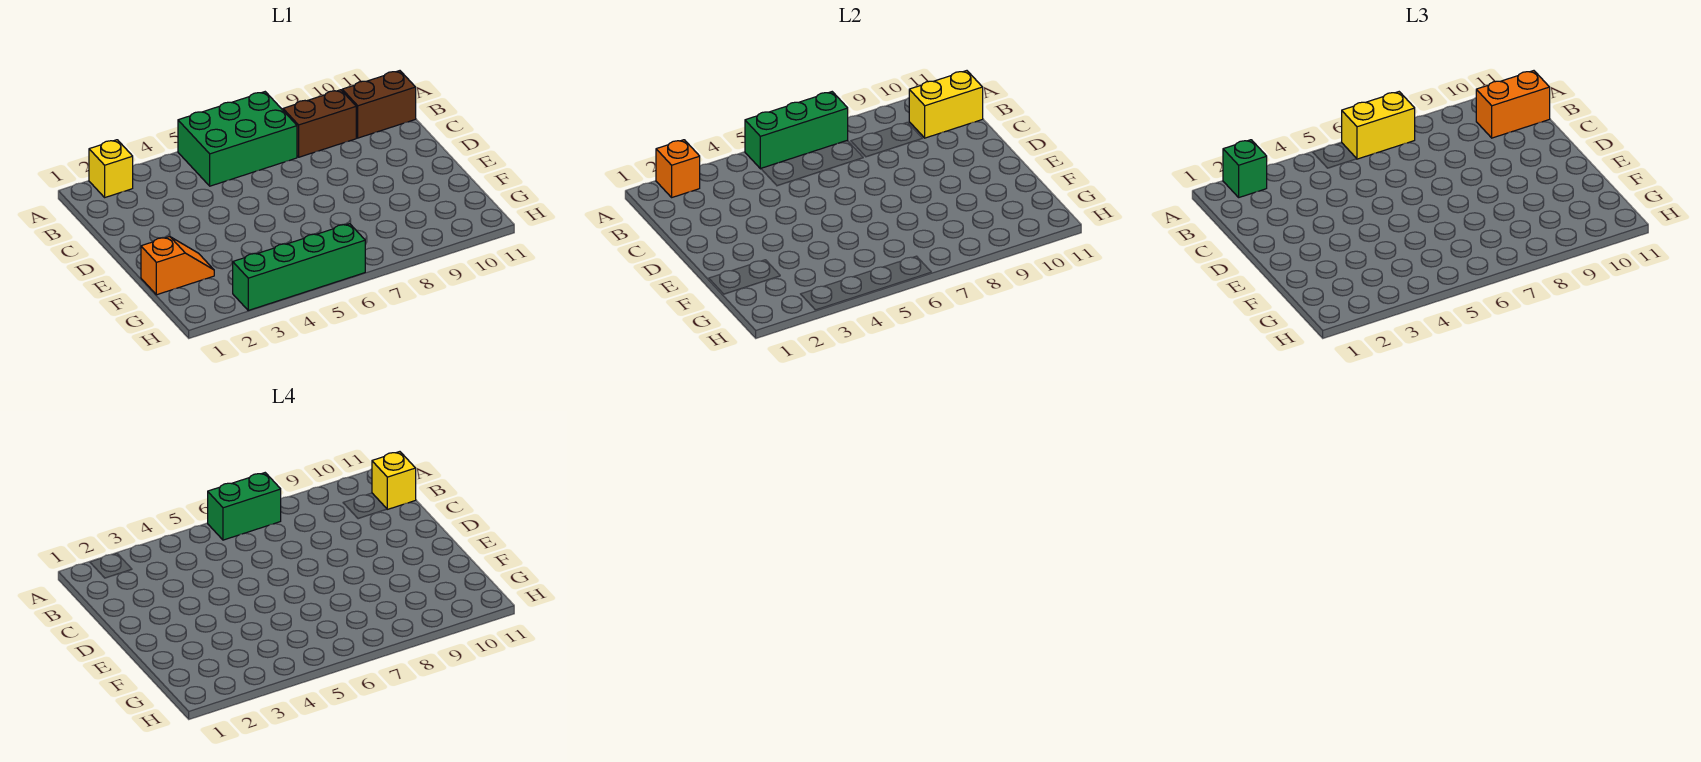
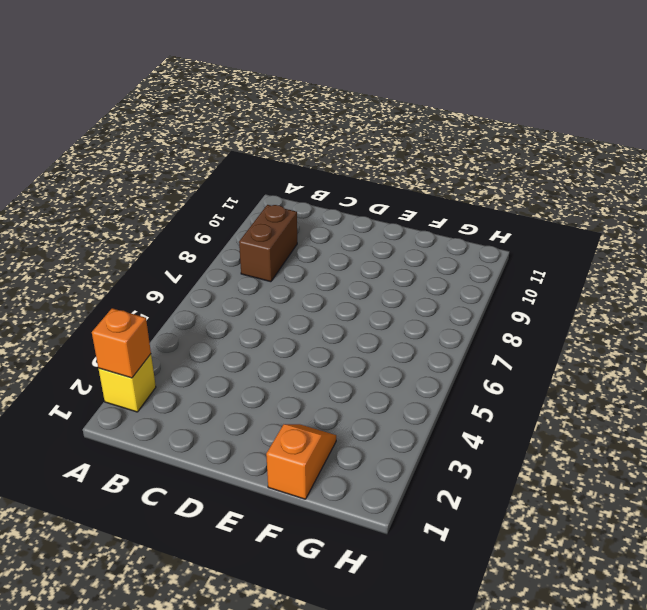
none -> green brick A5:B7 level 1
none -> brown brick B10:B11 level 1
none -> green brick H3:H6 level 1

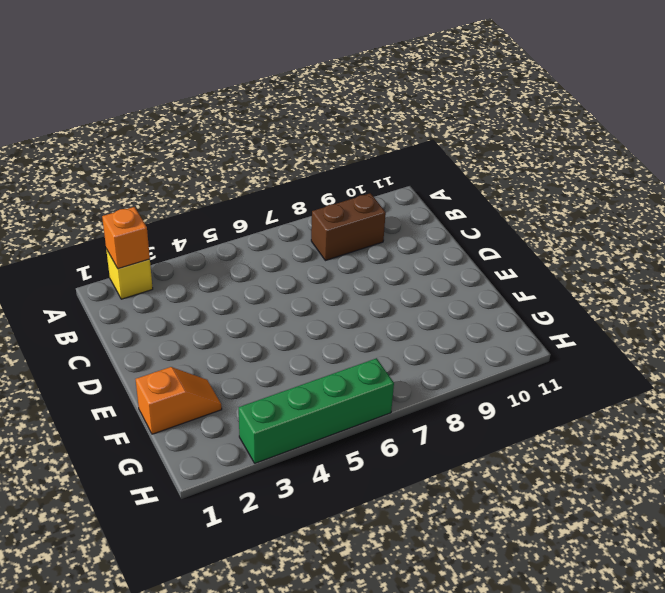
none -> green brick A5:B7 level 1
none -> brown brick B10:B11 level 1
none -> green brick A5:A7 level 2

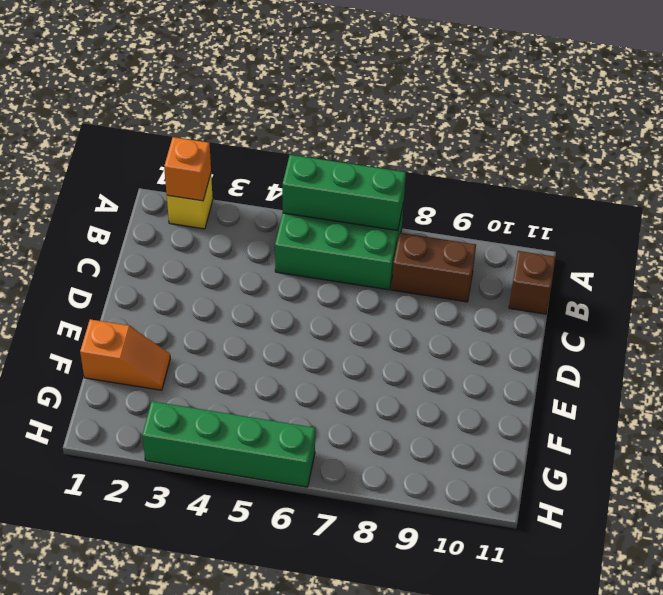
brown brick B11 level 1 -> brown brick B10:B11 level 1
none -> yellow brick B10:B11 level 2
none -> green brick A2 level 3
none -> yellow brick A6:A7 level 3

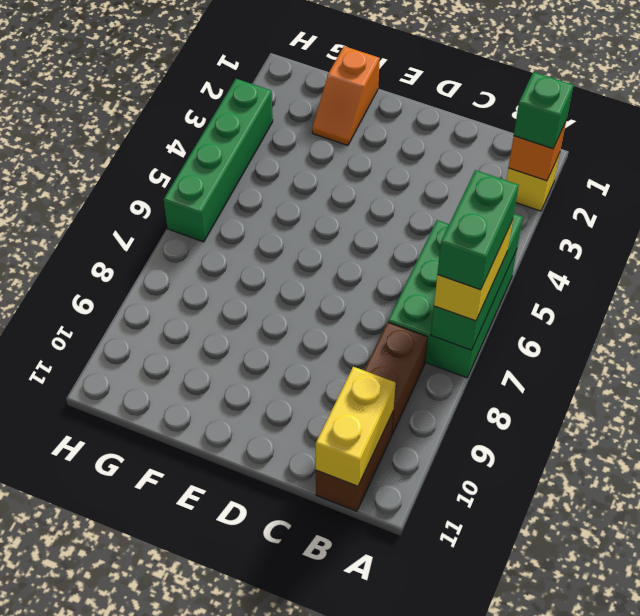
none -> orange brick B10:B11 level 3
none -> yellow brick B11 level 4

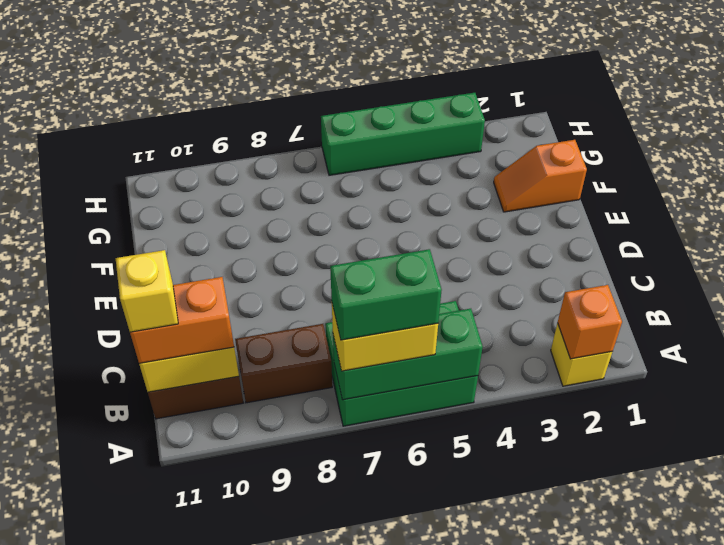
none -> green brick A2 level 3

